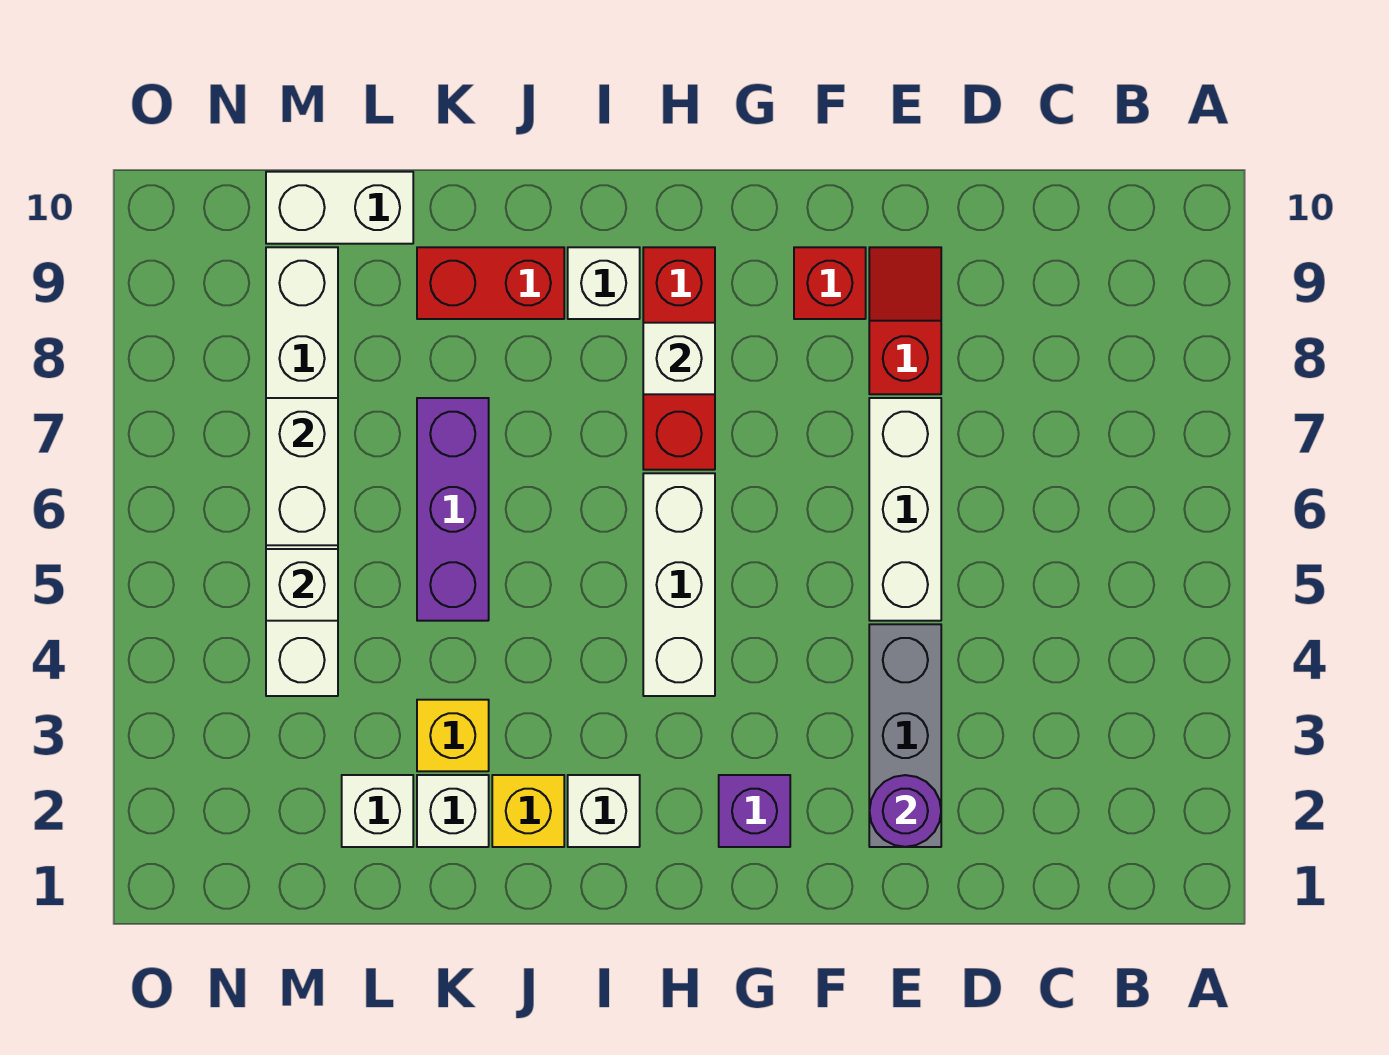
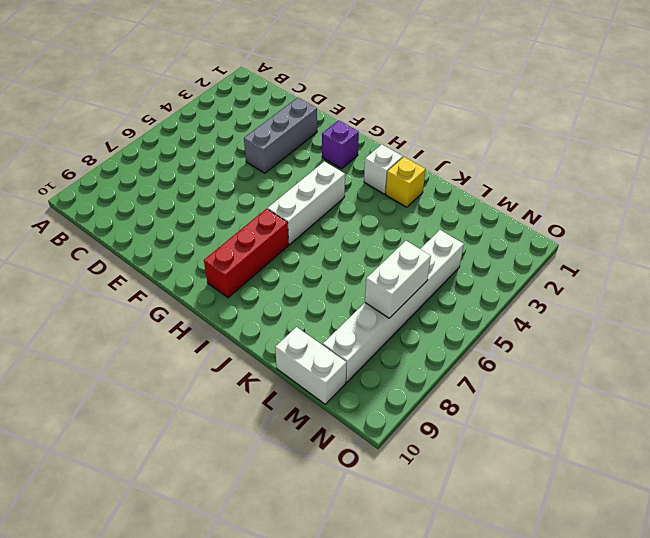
none -> white brick E5:E7 level 1
none -> red slope E8:E9 level 1 top 8
none -> red brick F9 level 1

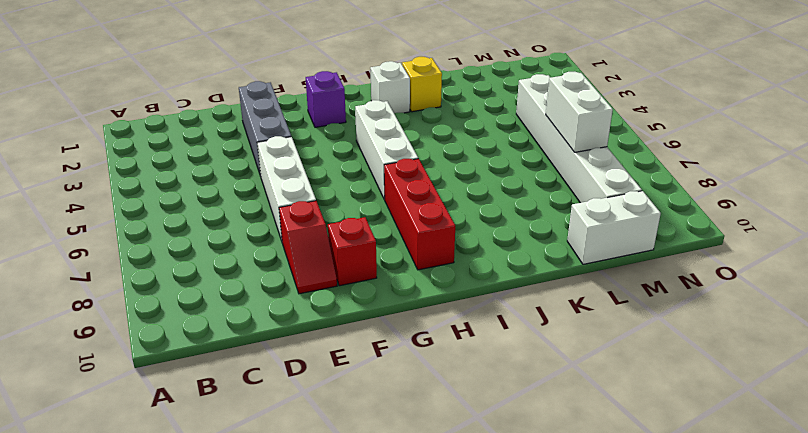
none -> white brick I9 level 1
none -> red brick J9:K9 level 1
none -> white brick K2 level 1

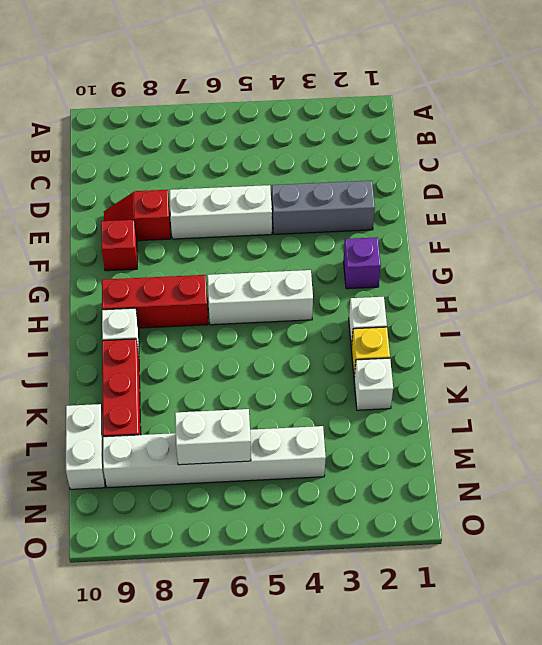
red brick J9:L9 level 1 -> red brick J9:K9 level 1
none -> yellow brick K3 level 1
none -> purple brick K5:K7 level 1
none -> white brick L2 level 1

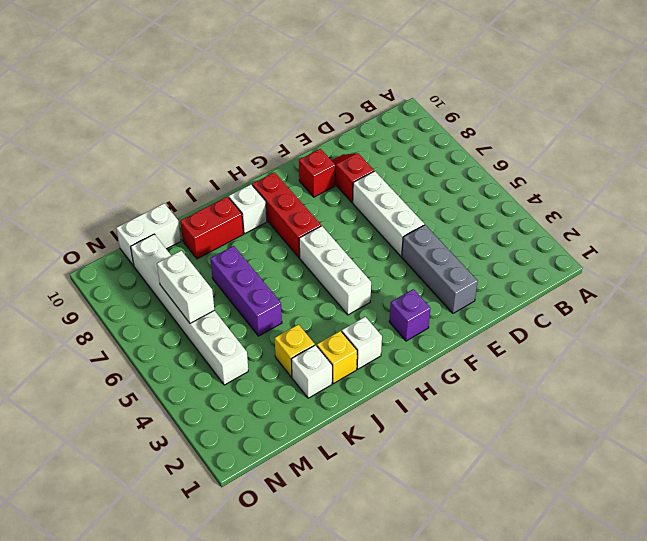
none -> white brick L2 level 1
none -> purple round brick E2 level 2
none -> white brick H8 level 2

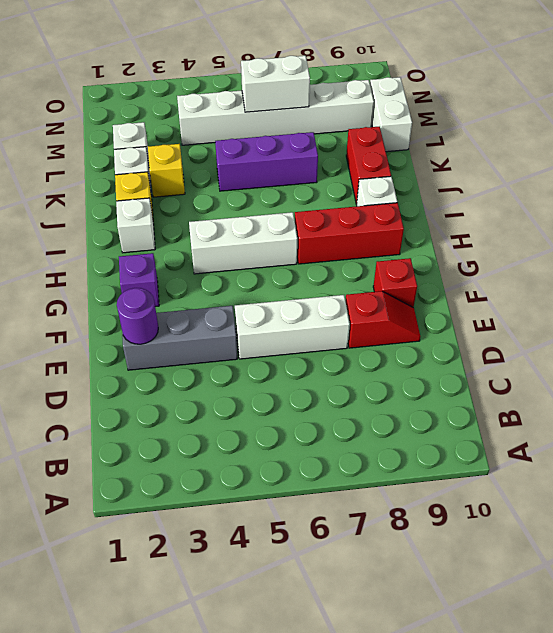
none -> white brick H8 level 2
none -> white brick M5 level 2

